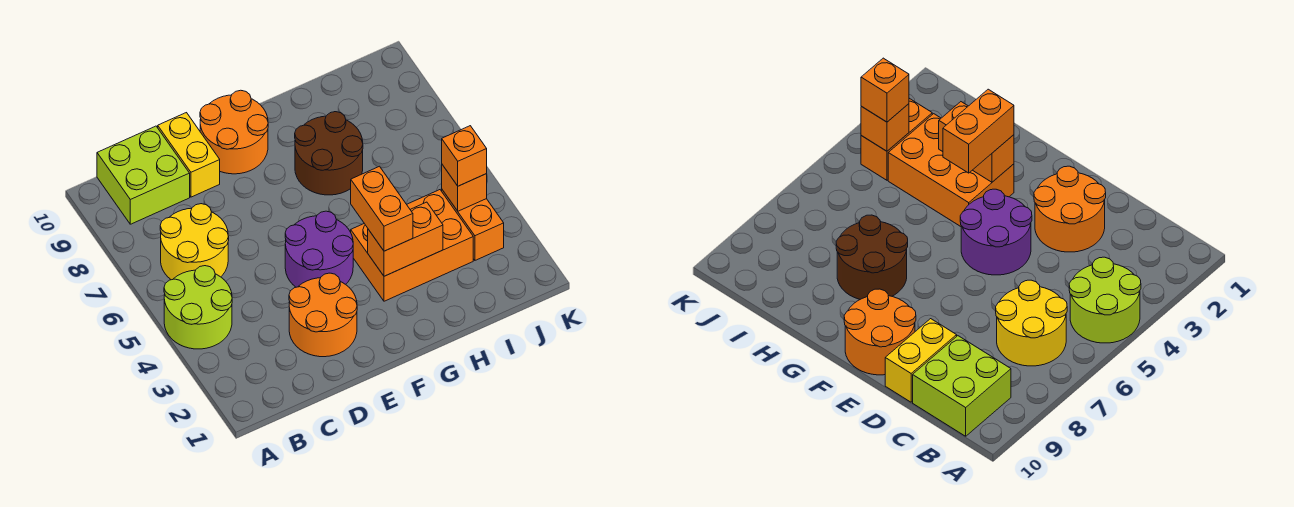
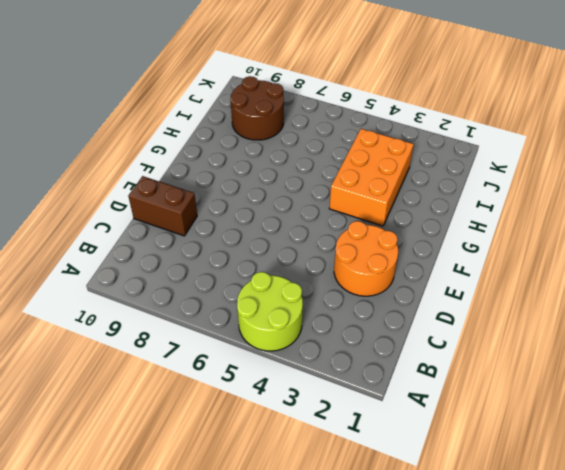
brown brick D9:D10 level 1 -> yellow brick D9:D10 level 1
brown round brick I8:J9 level 1 -> brown round brick G7:H8 level 1
none -> yellow round brick B6:C7 level 1
none -> lime brick B9:C10 level 1
none -> purple round brick E4:F5 level 1

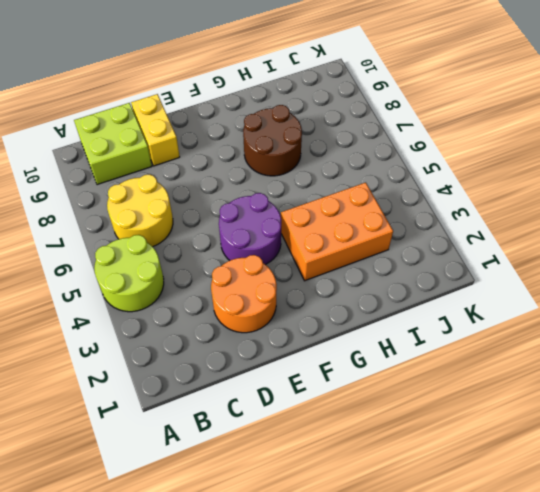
none -> orange round brick E9:F10 level 1
none -> orange brick J3:J4 level 1
none -> orange brick G3:H3 level 2

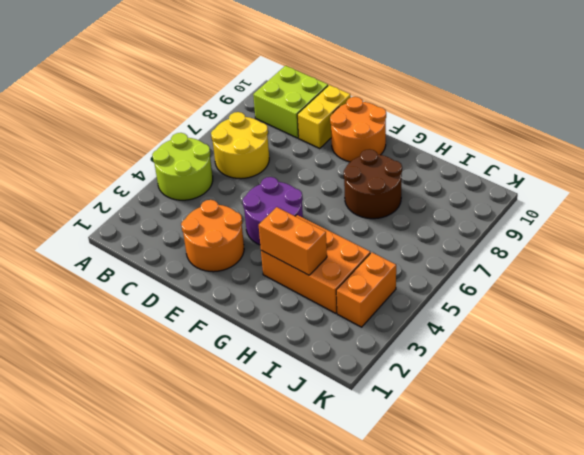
none -> orange brick J4 level 2
none -> orange brick G3:G4 level 3
none -> orange brick J4 level 3

